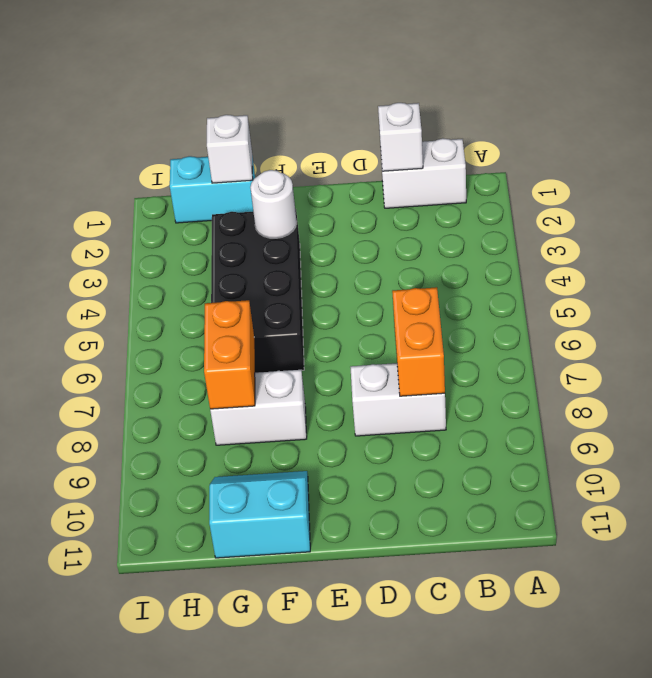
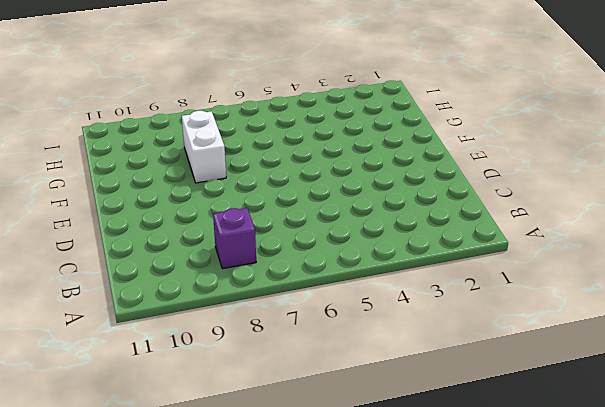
purple brick B8 level 1 -> none
none -> white brick B1:C1 level 1
none -> white brick C8:D8 level 1

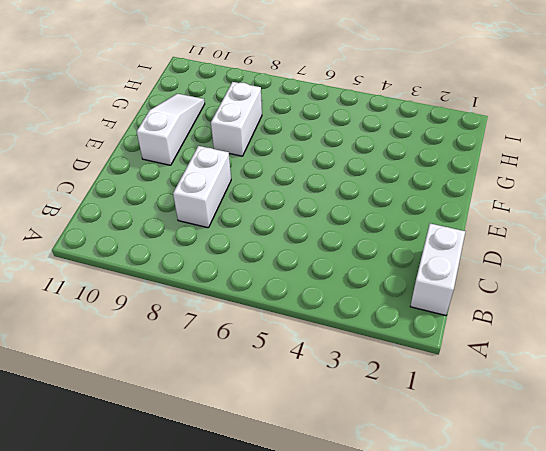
white slope E10:G10 level 1 top E -> cyan slope F10:G11 level 1 top 11
none -> black brick F3:G6 level 1
none -> cyan brick G1:H1 level 1

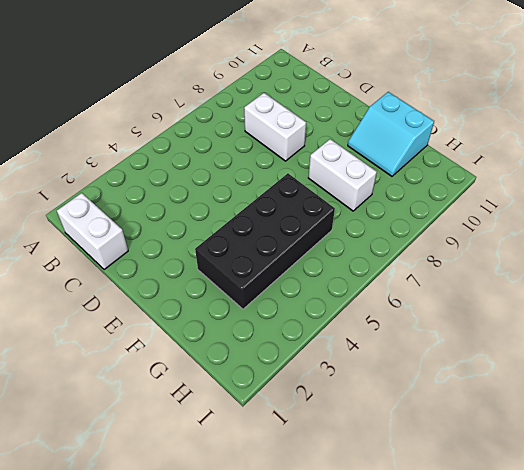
none -> cyan brick G1:H1 level 1
none -> white brick C1 level 2

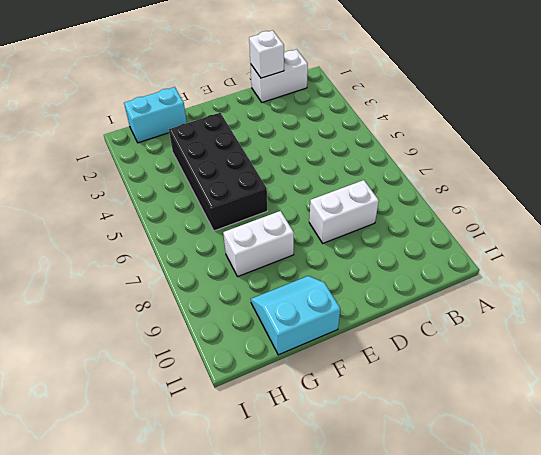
none -> orange brick C7:C8 level 2
none -> white round brick F3 level 2

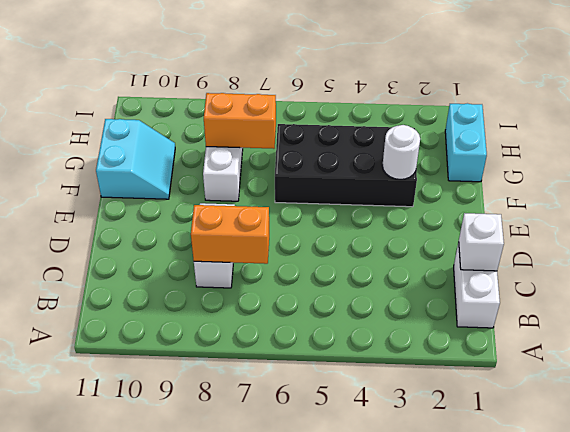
none -> white brick G1 level 2

